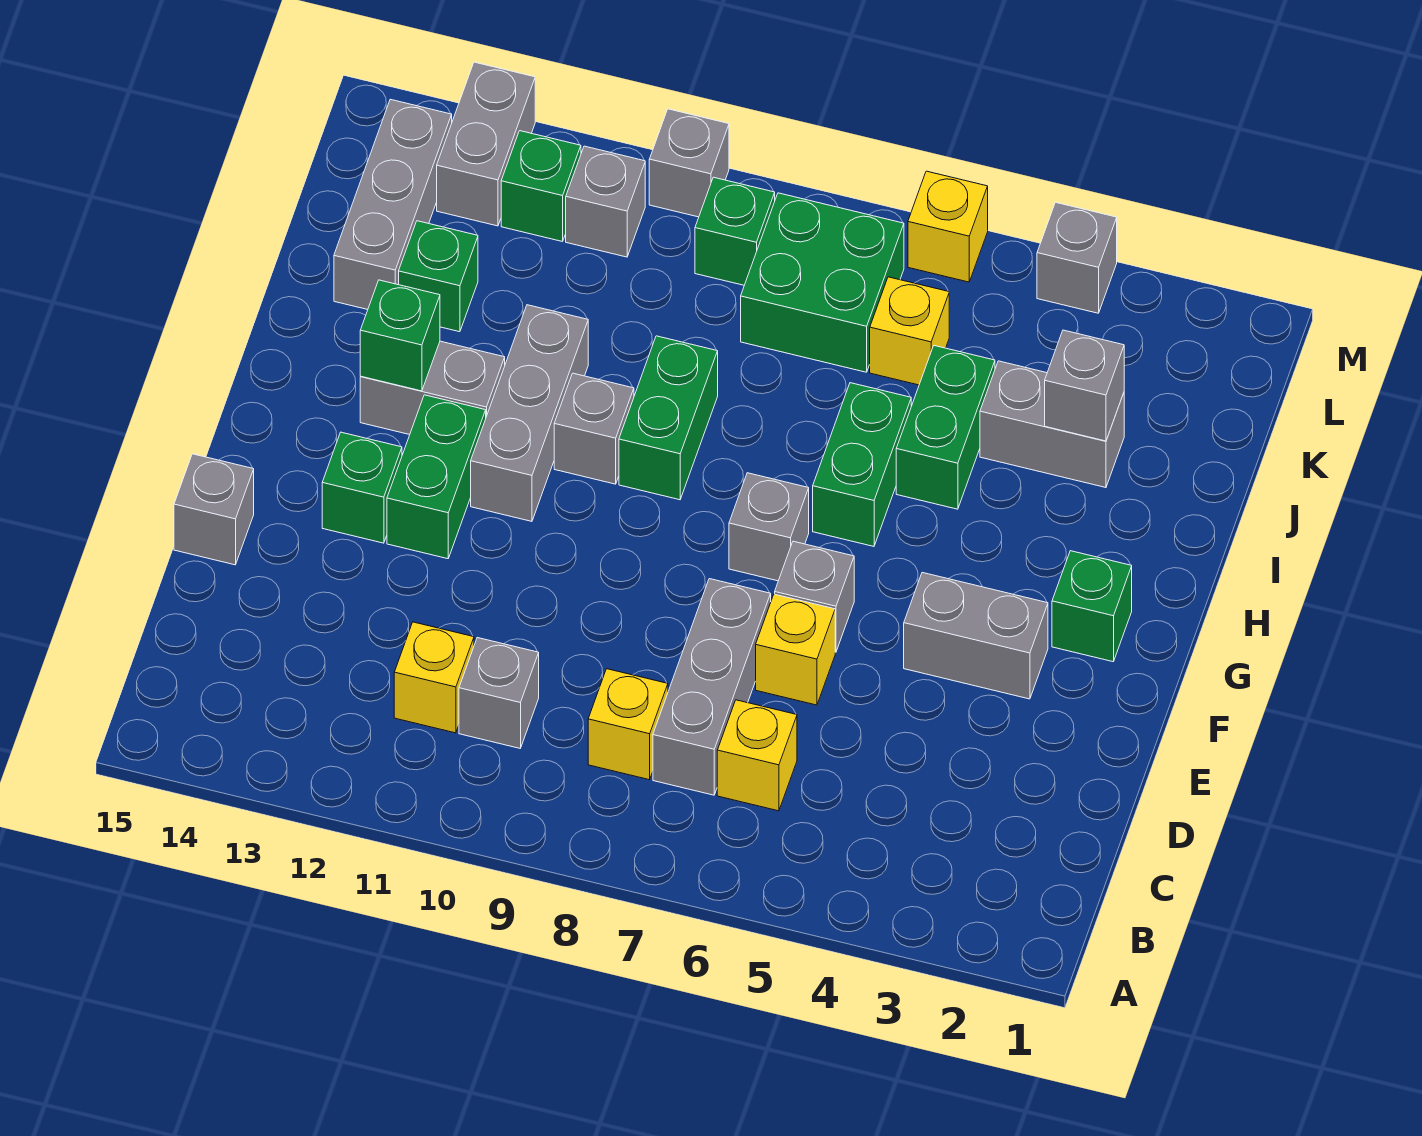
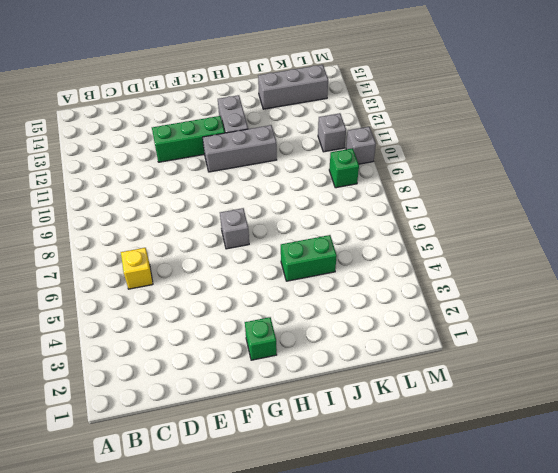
green brick E12:G12 level 1 -> green brick F12:G12 level 1
none -> grey brick C7:E7 level 1
none -> yellow brick C8 level 1
none -> grey brick C10 level 1
none -> yellow brick C11 level 1

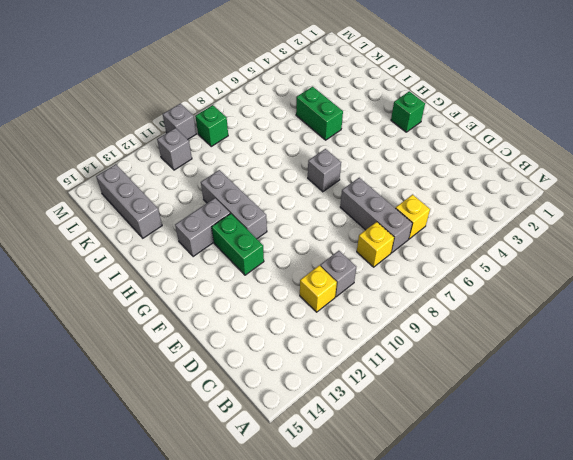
none -> yellow brick E6 level 1
none -> grey brick E15 level 1
none -> grey brick F3:F4 level 1
none -> grey brick F6 level 1

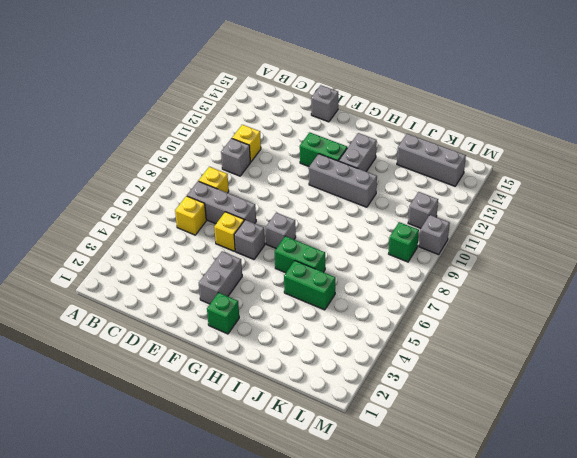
none -> green brick F13 level 1
none -> green brick H9:I9 level 1
none -> grey brick H10 level 1
none -> grey brick J3:J4 level 1

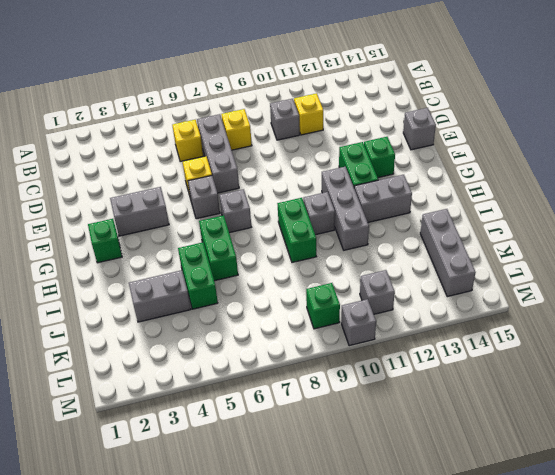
none -> green brick J13 level 1
none -> yellow brick K6 level 1
none -> green brick K7:L8 level 1
none -> green brick L12 level 1

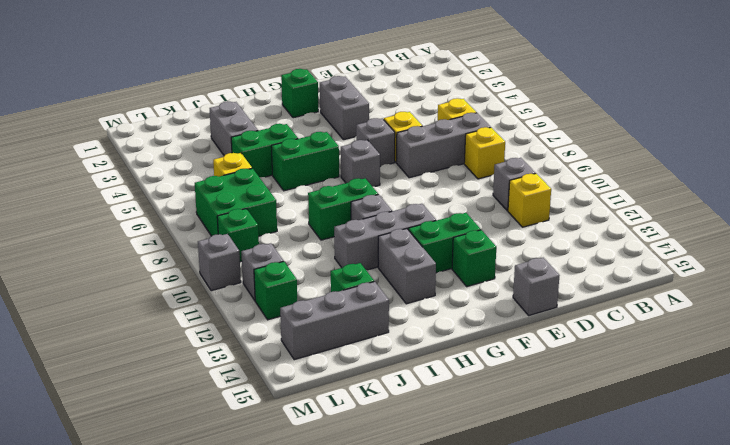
none -> grey brick L13:M13 level 1
none -> grey brick M4 level 1
none -> yellow brick M6 level 1
none -> green brick H13 level 2

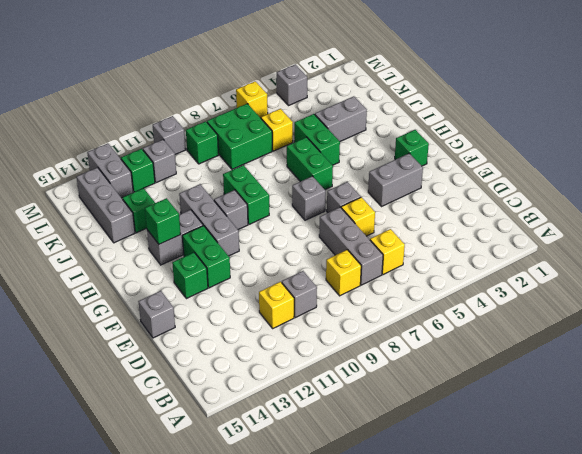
none -> grey brick J3 level 2

